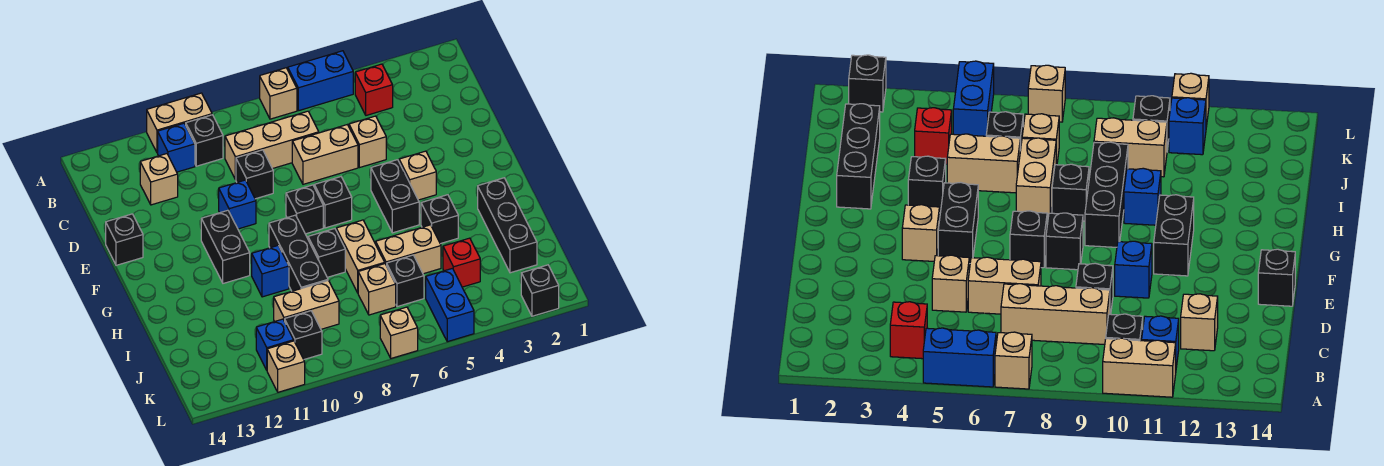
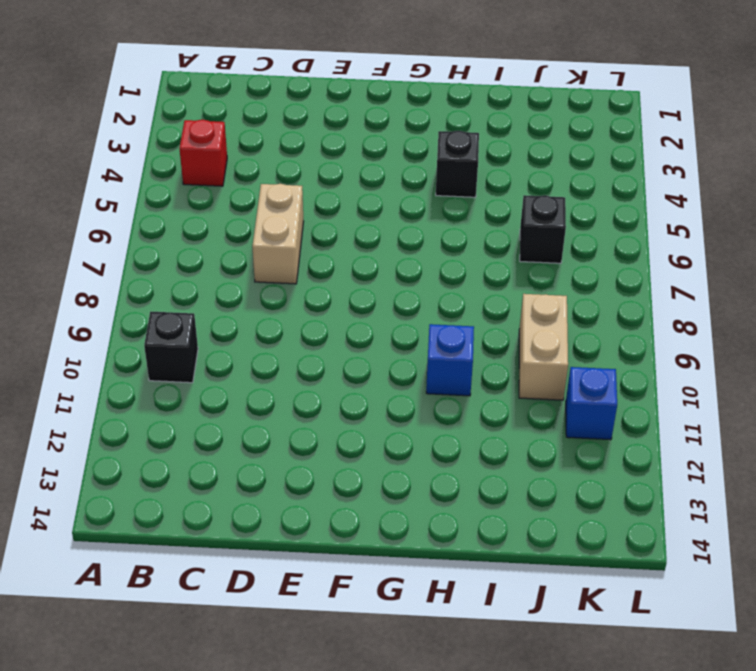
none -> blue brick A5:A6 level 1
none -> tan brick A7 level 1
none -> tan brick A10:A11 level 1
none -> blue brick B11 level 1

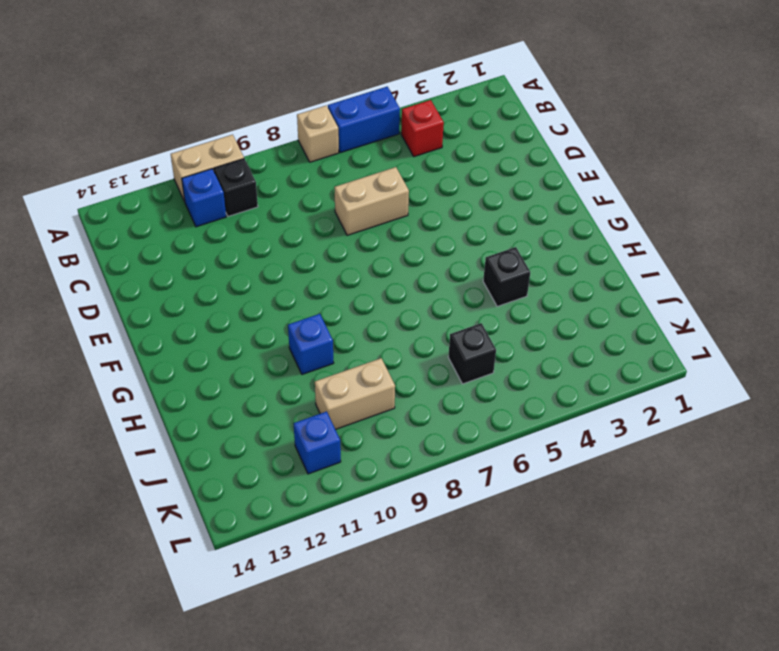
none -> tan brick C7:C9 level 1
none -> tan brick C12 level 1
none -> tan brick D5 level 1
none -> black brick D9 level 1

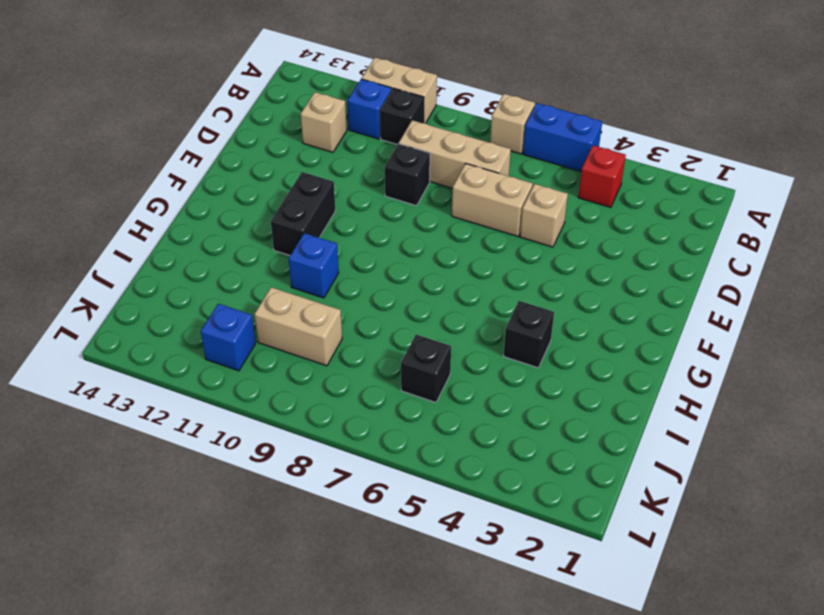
none -> blue brick E10 level 1
none -> black brick E14 level 1
none -> tan brick F4 level 1
none -> black brick F5:G5 level 1

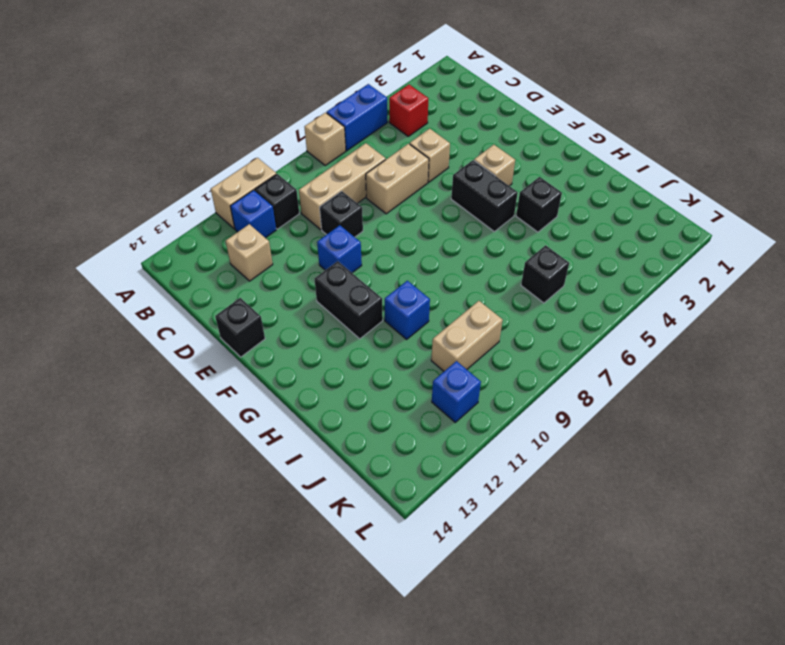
none -> black brick F7 level 1
none -> black brick F8 level 1
none -> black brick G9:I9 level 1
none -> black brick H2:J2 level 1

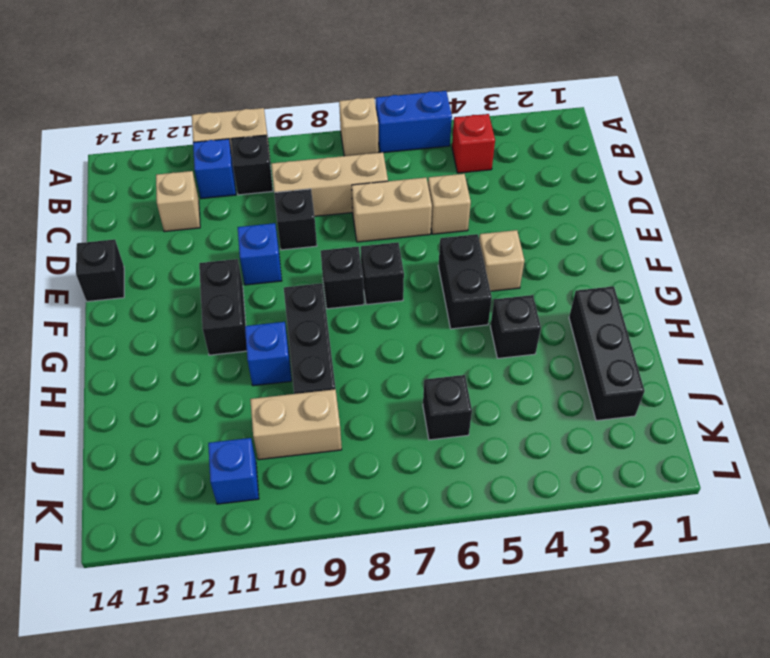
none -> tan brick H7:I7 level 1
none -> black brick H8 level 1
none -> tan brick I5:I6 level 1
none -> red brick J4 level 1

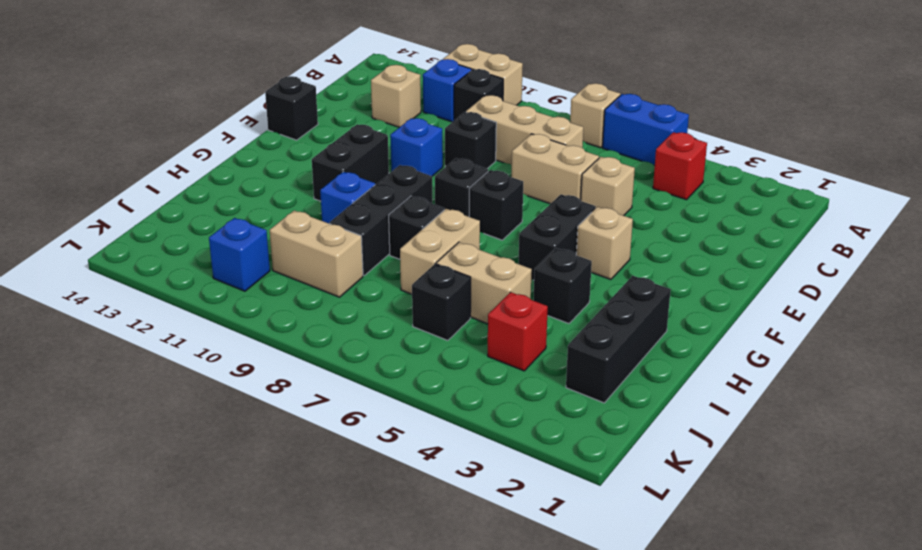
none -> tan brick J7 level 1
none -> blue brick K5:L5 level 1
none -> black brick K10 level 1
none -> black brick L2 level 1

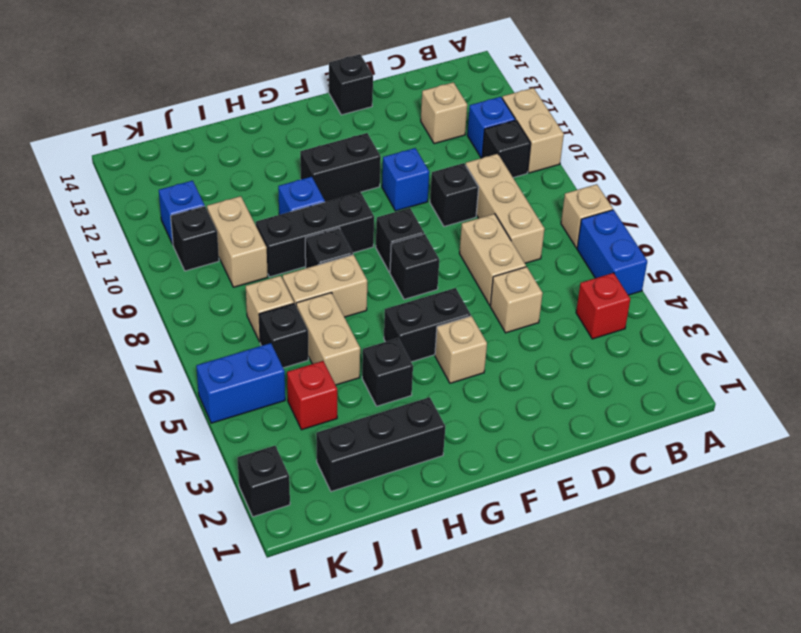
none -> tan brick L7 level 1
none -> tan brick L11 level 1

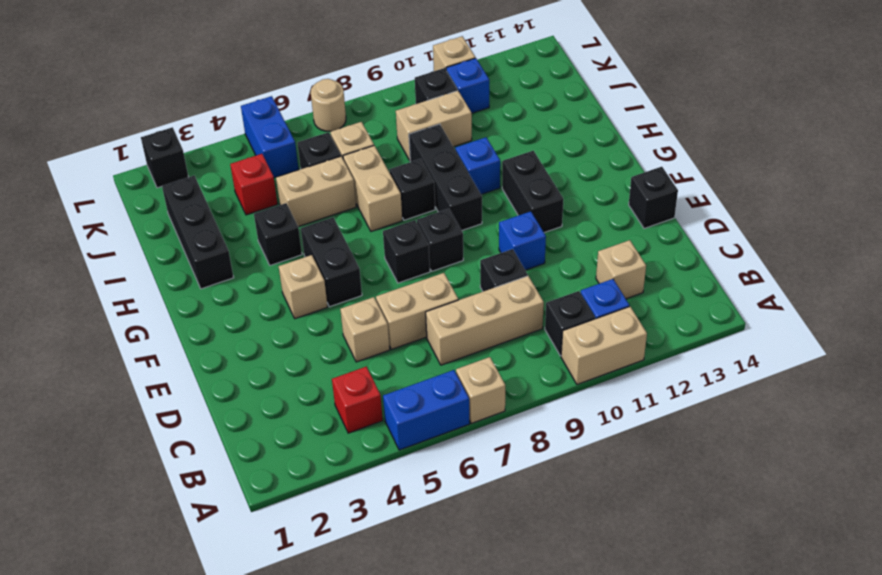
tan round brick L7 level 1 -> tan brick L7 level 1

